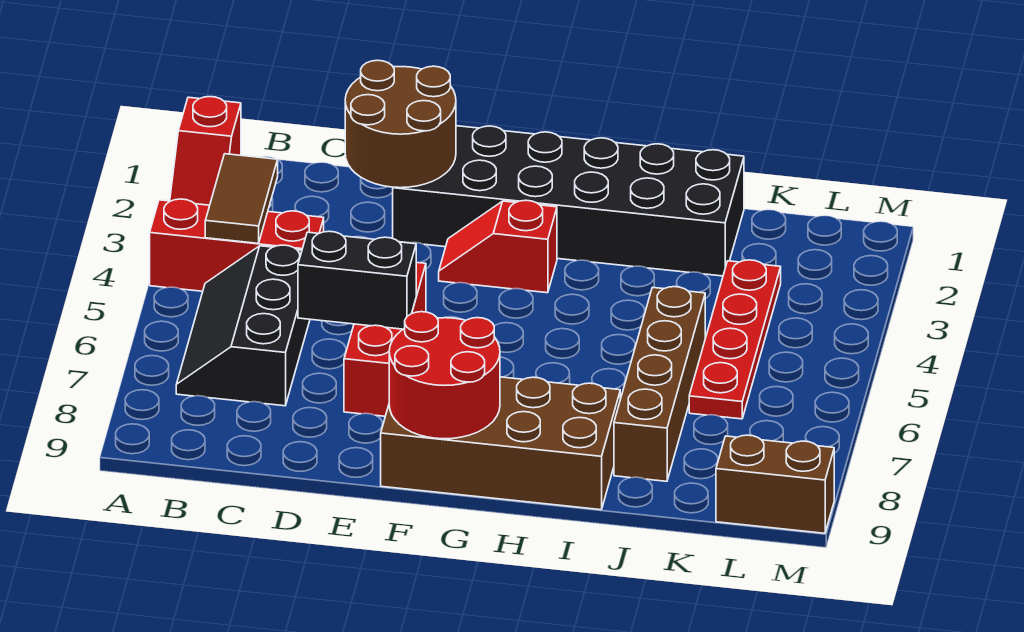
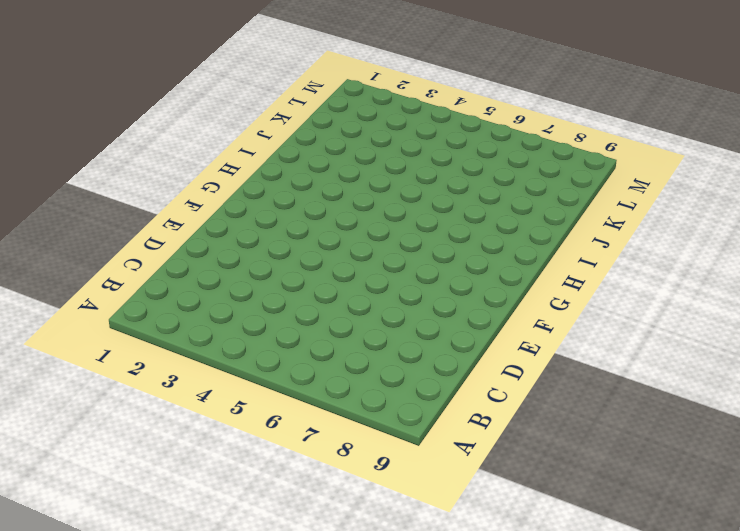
none -> red slope A1:A2 level 1 top 1
none -> red brick A4:C4 level 1
none -> black slope B5:C7 level 1 top C

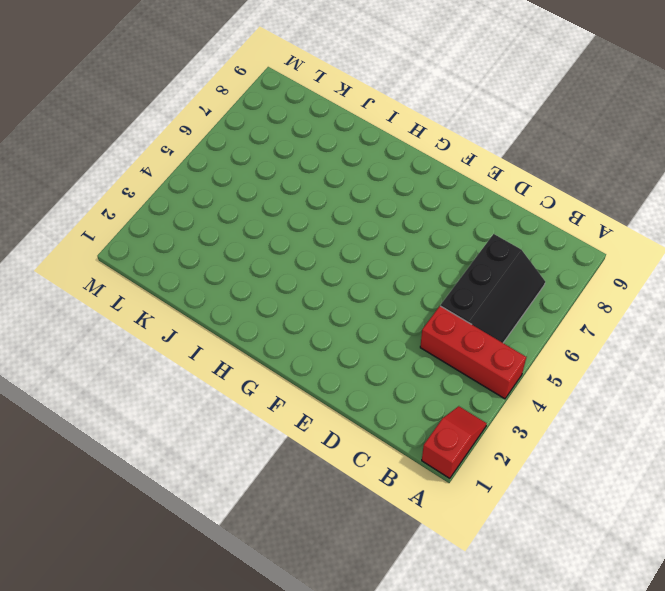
none -> black brick E1:J2 level 1
none -> red brick E5:E7 level 1
none -> red slope F3:G3 level 1 top G

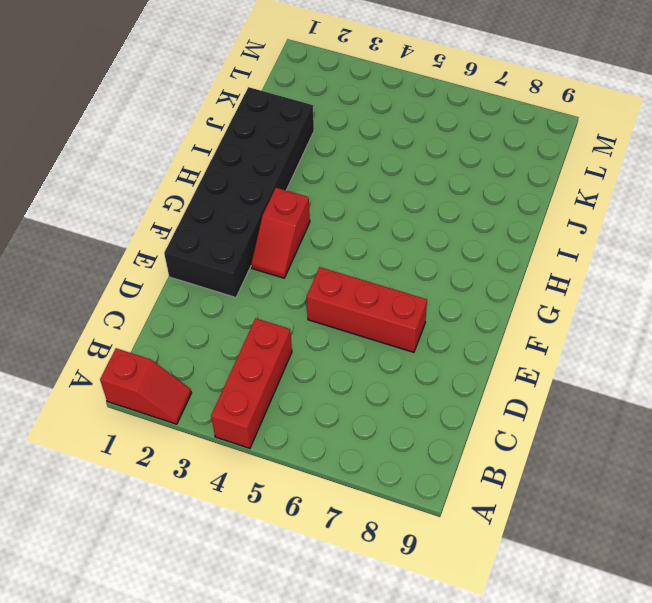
none -> black slope B5:C7 level 1 top C
none -> brown brick F8:I9 level 1
none -> brown brick J5:J8 level 1

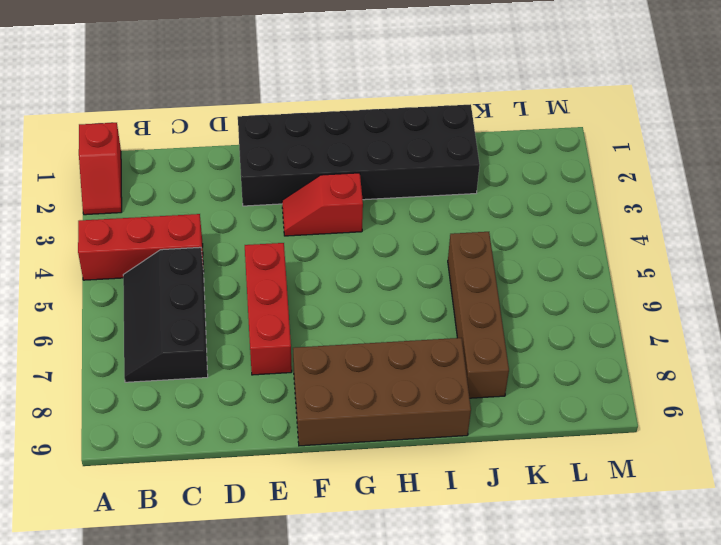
none -> red plate K3:K6 level 1
none -> brown brick L9:M9 level 1
none -> brown tile B3:B4 level 2

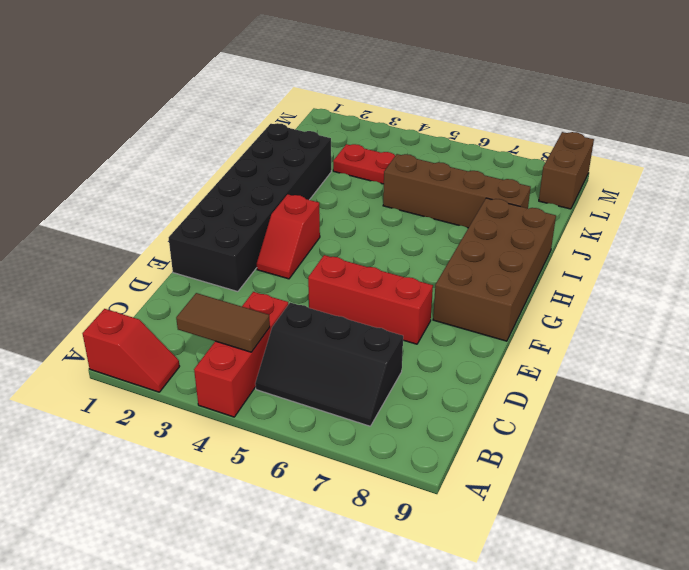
none -> brown round brick D1:E2 level 2
none -> black brick D6:E6 level 2
none -> red round brick F8:G9 level 2

